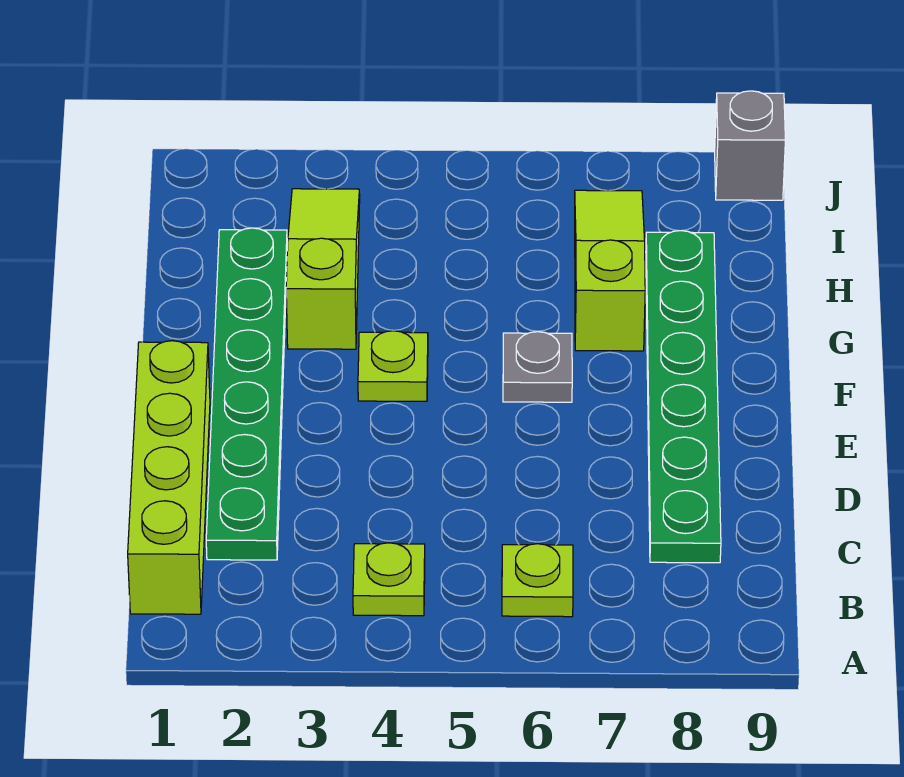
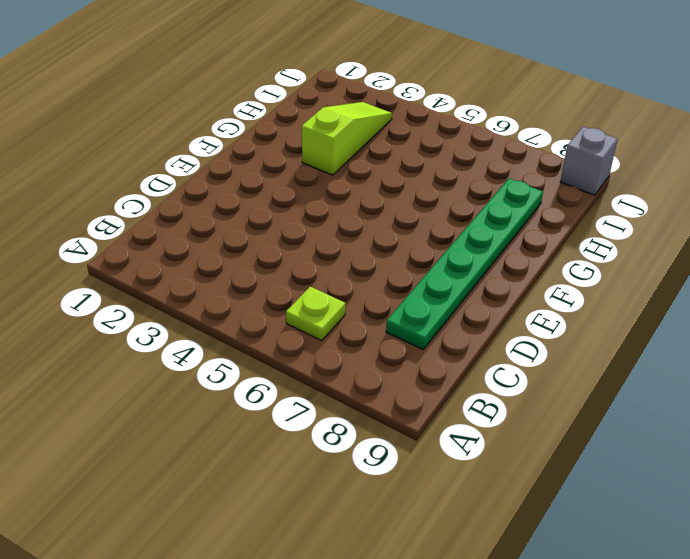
none -> lime brick B1:E1 level 1
none -> lime plate B4 level 1

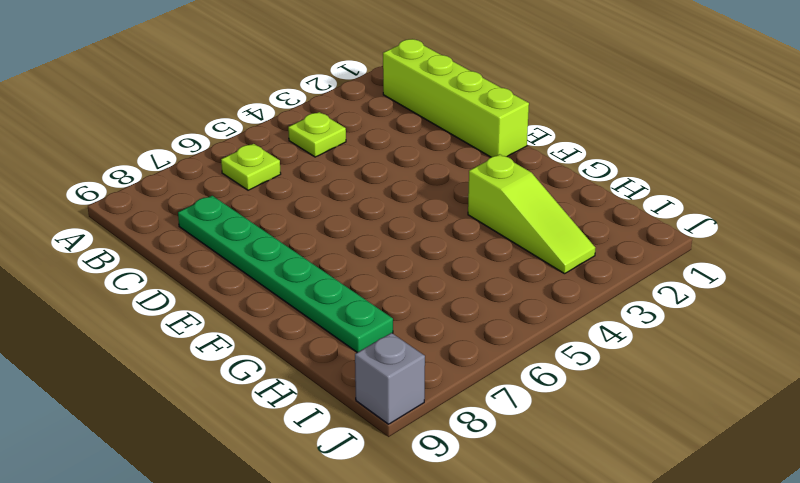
none -> green plate C2:H2 level 1
none -> lime plate F4 level 1

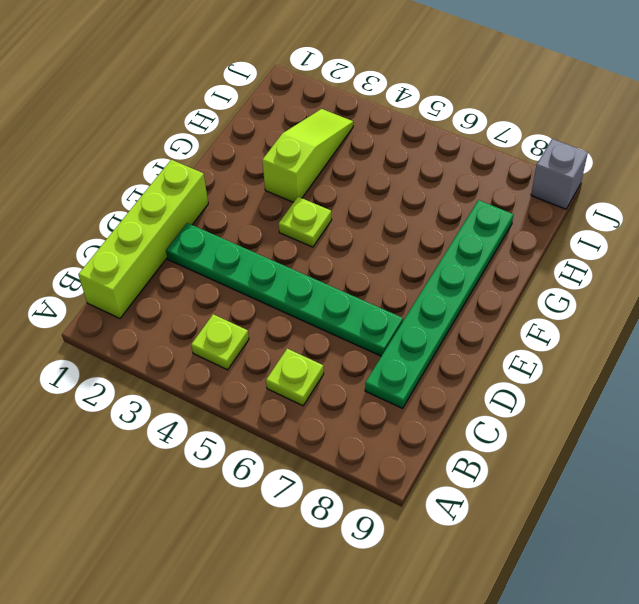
green plate D2:D7 level 1 -> green plate C2:H2 level 1
none -> grey plate F6 level 1
none -> lime slope G7:I7 level 1 top G

